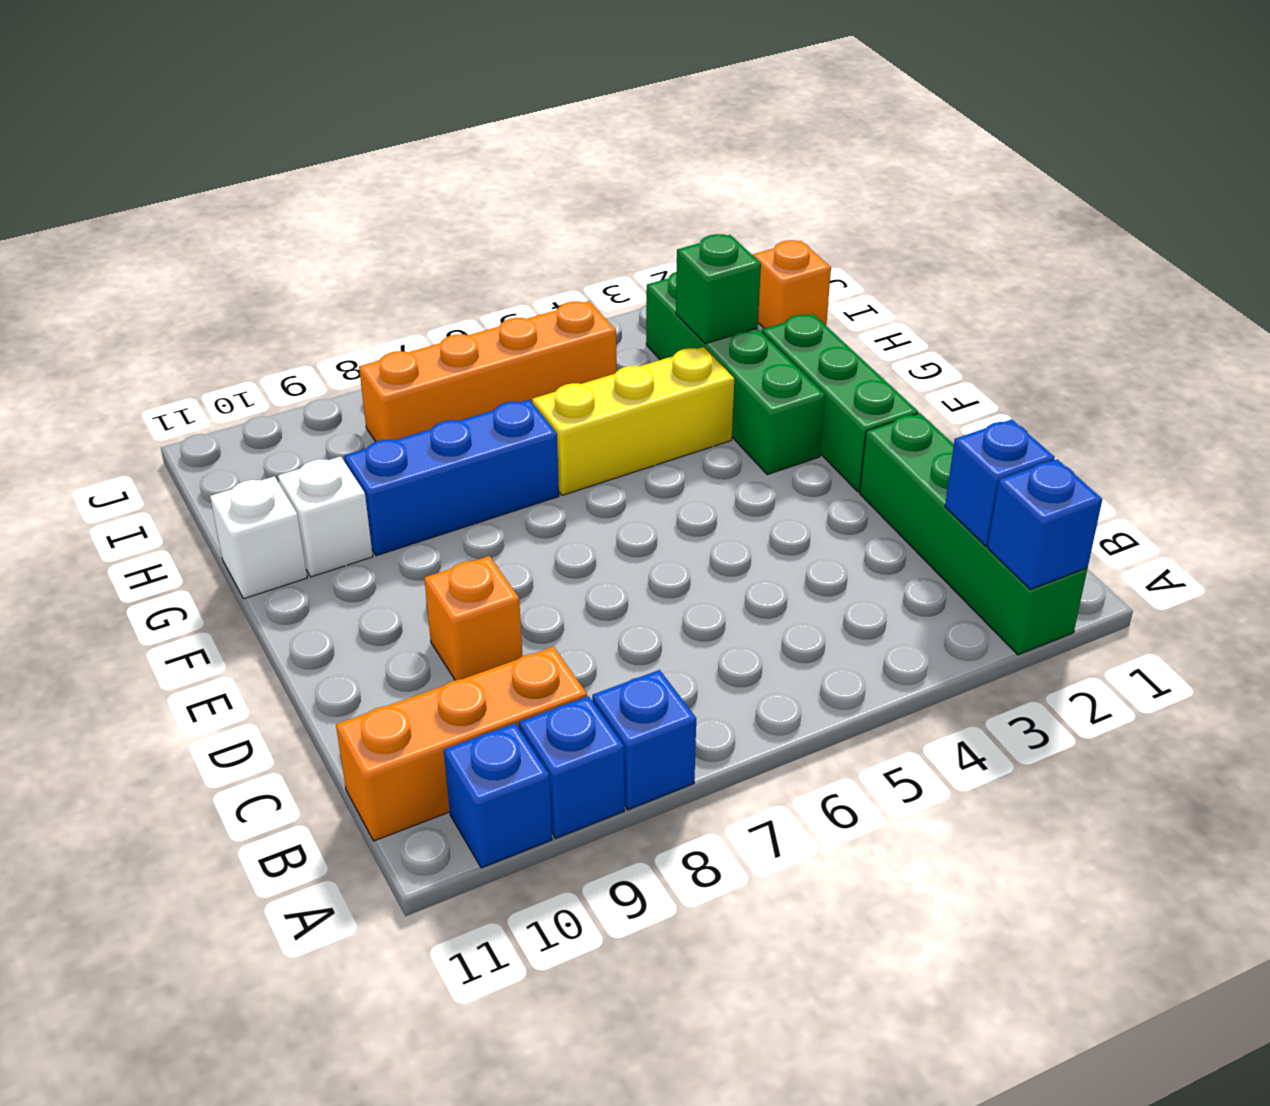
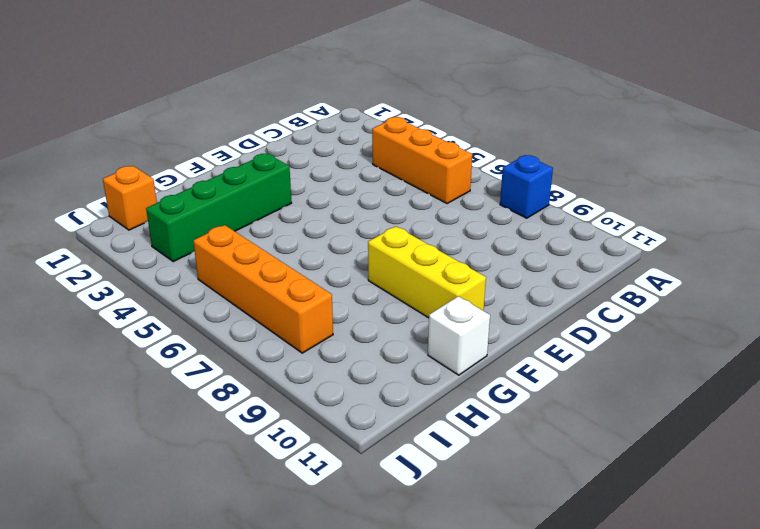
orange brick B4:B6 level 1 -> orange brick B9:B11 level 1
yellow brick F8:F10 level 1 -> yellow brick G4:G6 level 1
none -> green brick A2:D2 level 1
none -> blue brick A9 level 1
none -> blue brick A10 level 1

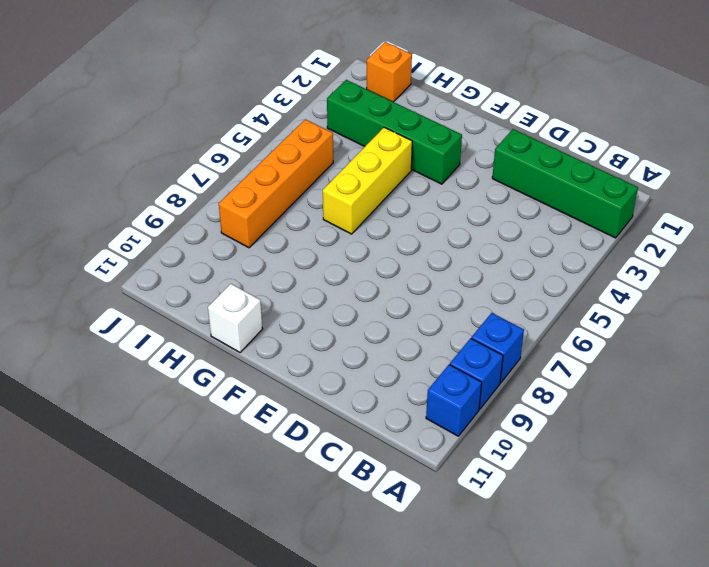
none -> orange brick B9:B11 level 1
none -> orange brick D9 level 1
none -> green brick E2:G2 level 1

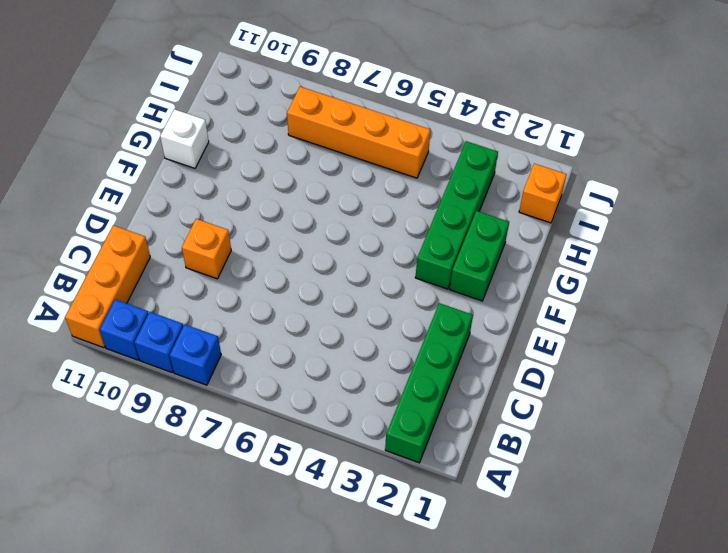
orange brick A11:C11 level 1 -> orange brick B9:B11 level 1
green brick F2:G2 level 1 -> green brick E2:G2 level 1
none -> yellow brick G4:G6 level 1
none -> blue brick G7:G9 level 1
none -> white brick G10 level 1

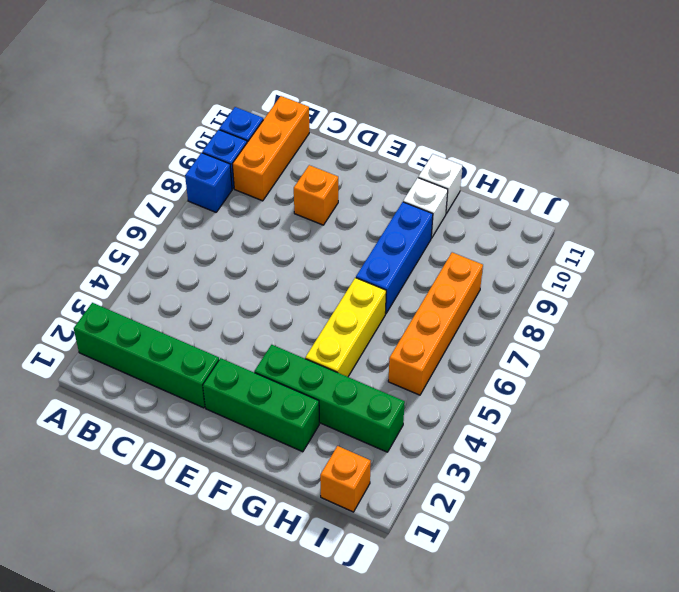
none -> blue brick A2 level 2
none -> blue brick B2 level 2
none -> green brick H3 level 2

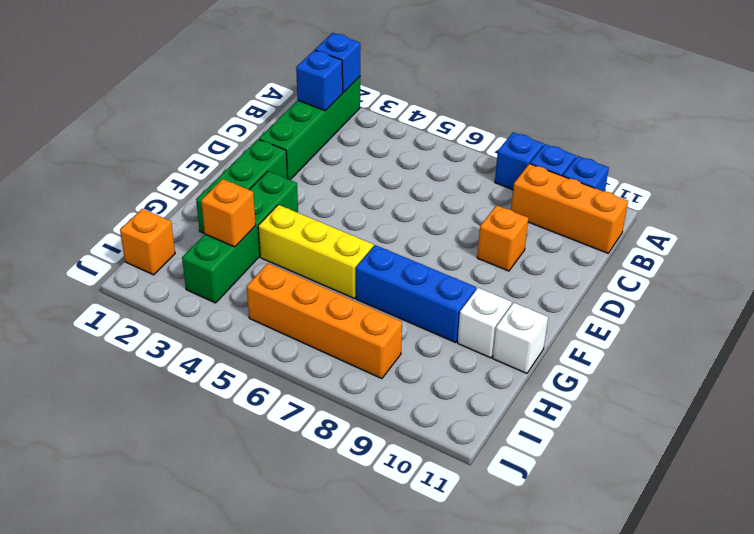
orange brick H3 level 2 -> green brick H3 level 2

